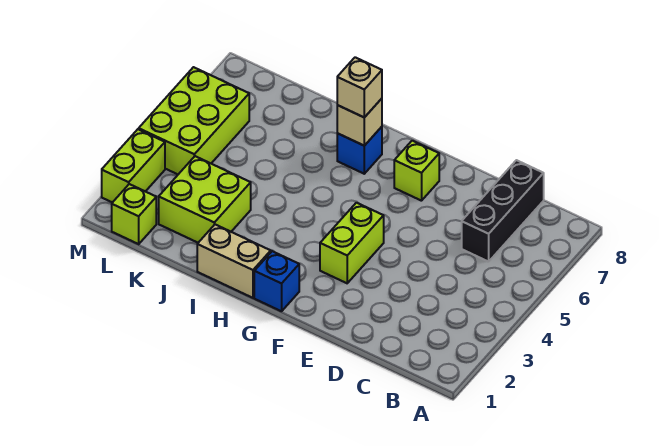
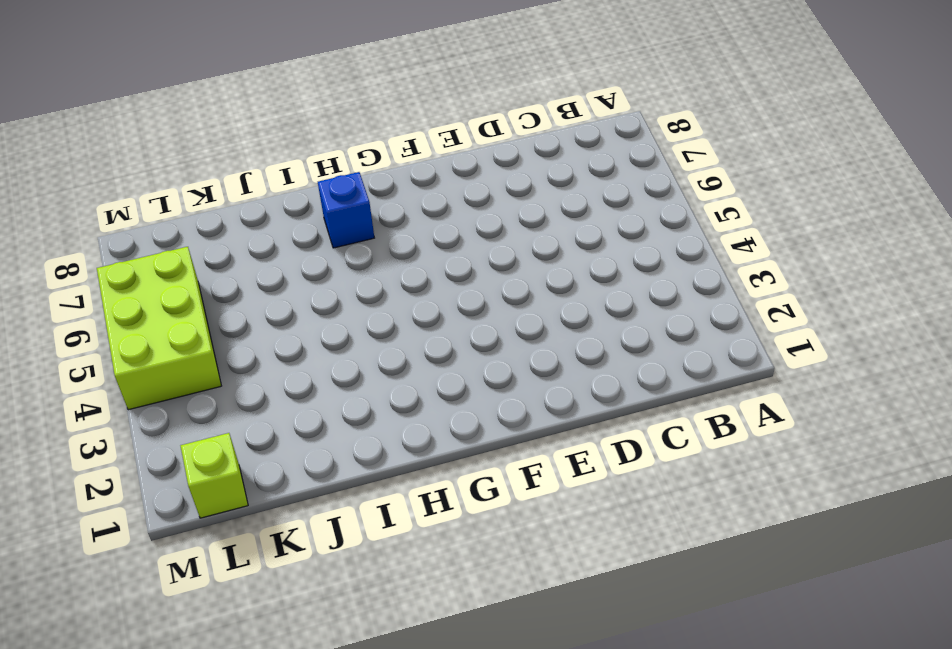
none -> black brick C6:C8 level 1
none -> lime brick F3:F4 level 1
none -> lime brick F7 level 1

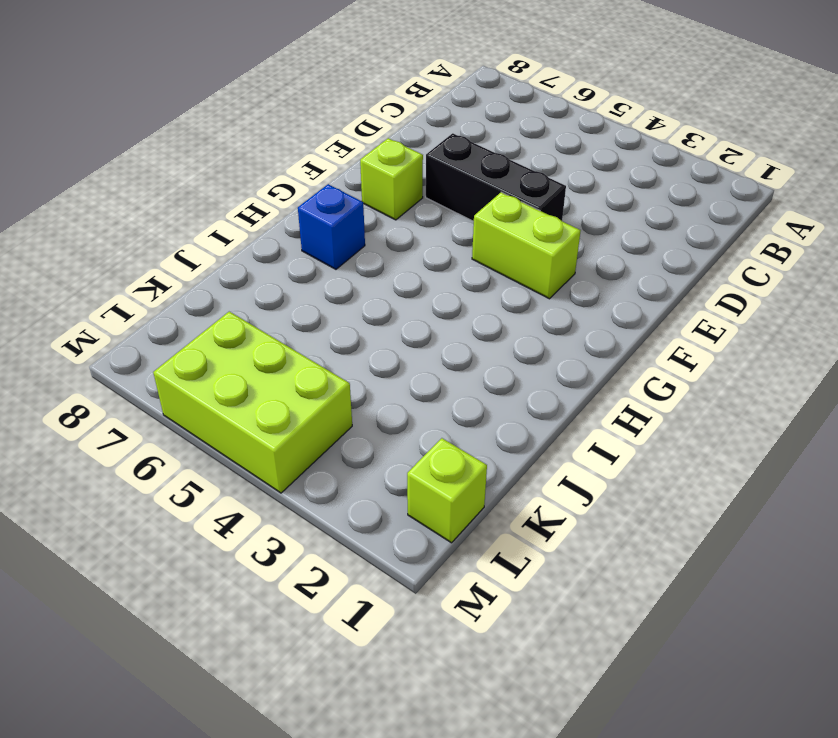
black brick E4:E6 level 1 -> black brick C6:C8 level 1
none -> blue brick G1 level 1
none -> tan brick H1:I1 level 1
none -> lime brick J2:K3 level 1

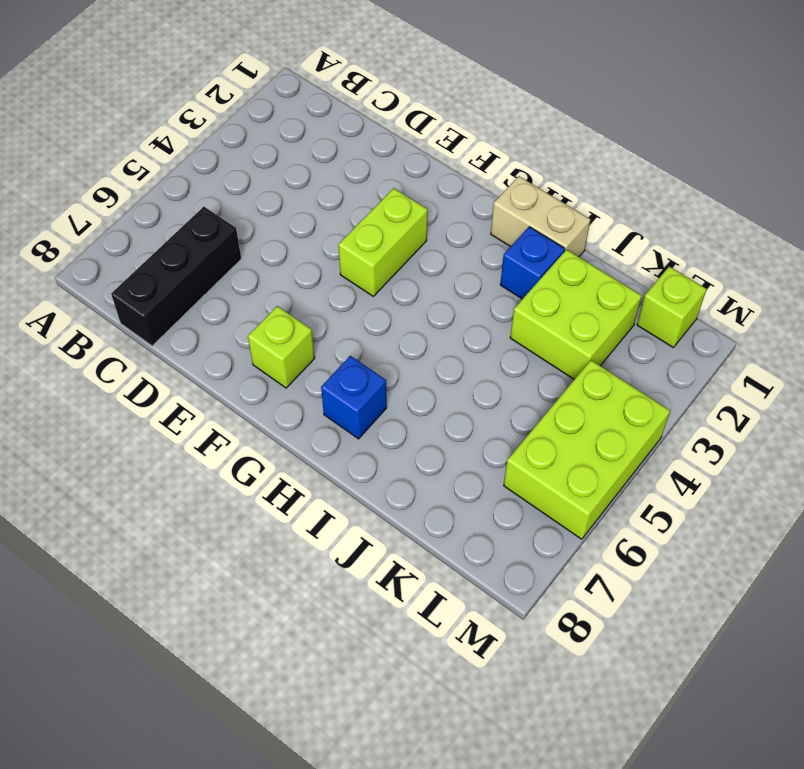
blue brick I2 level 1 -> blue brick G1 level 1
none -> lime brick M2:M3 level 1
none -> tan brick H7 level 2
none -> tan brick H7 level 3

